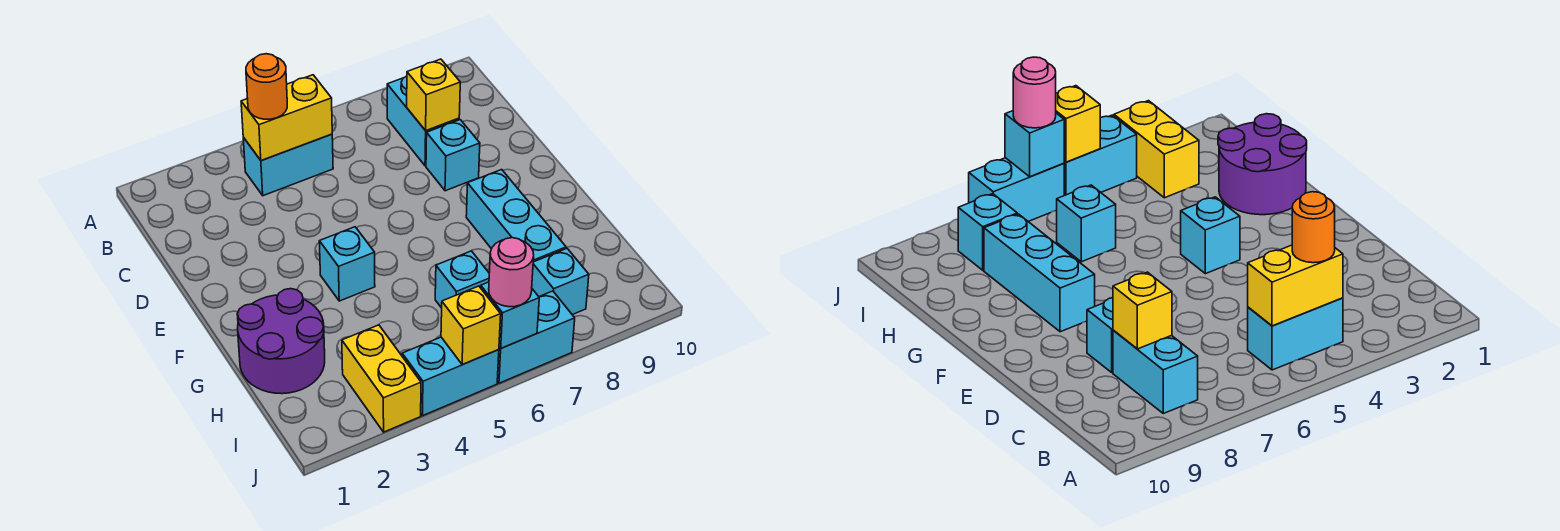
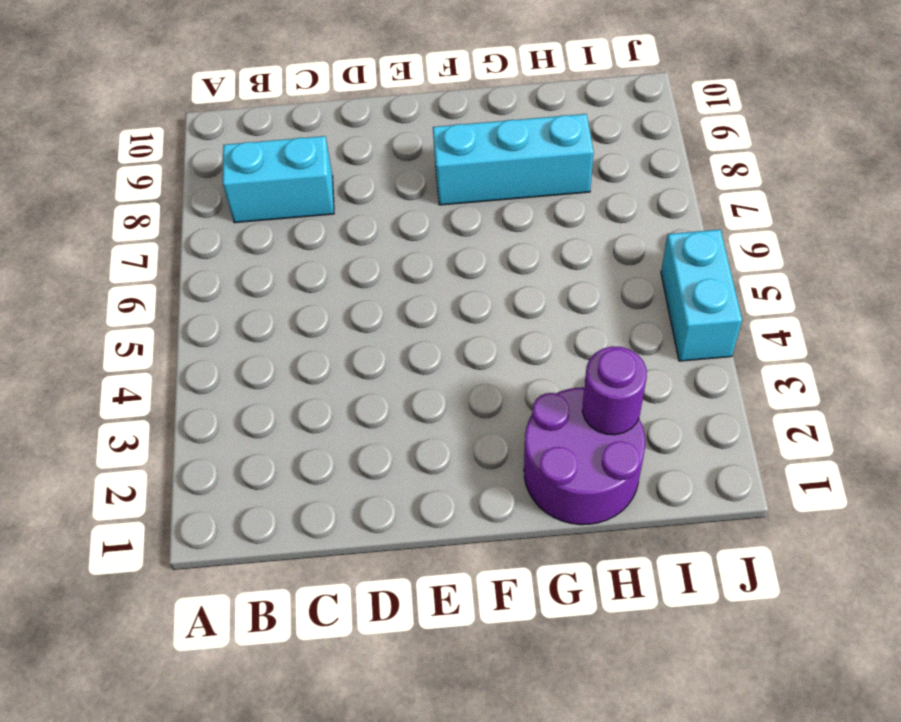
purple round brick H2 level 2 -> none
none -> cyan brick B4:B5 level 1
none -> cyan brick D8 level 1
none -> cyan brick F4 level 1

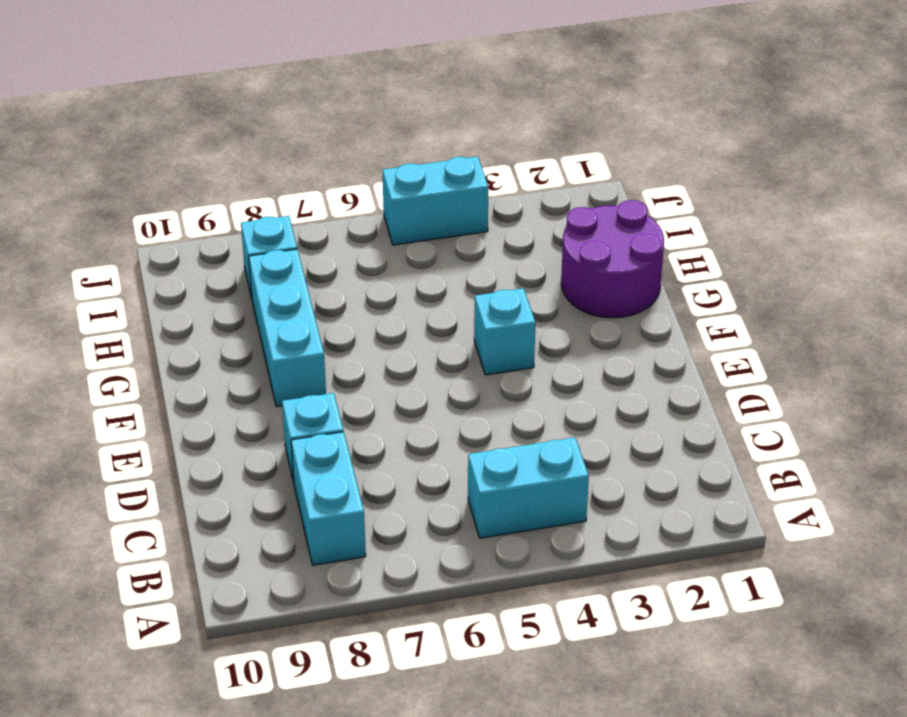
none -> cyan brick H6 level 1
none -> yellow brick I3:J3 level 1
none -> cyan brick J6:J7 level 1

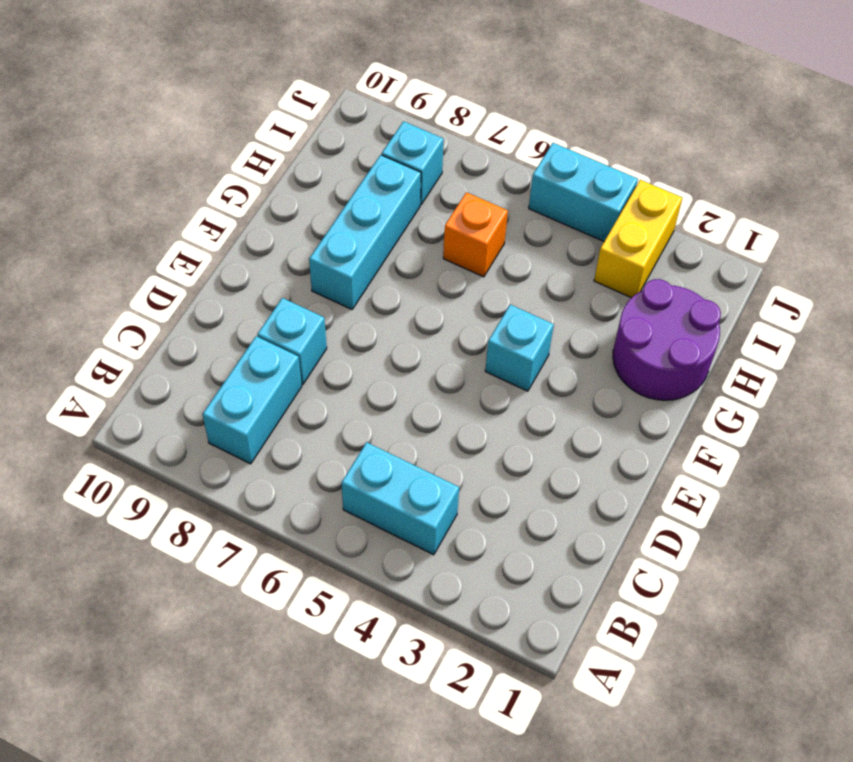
orange brick H6 level 1 -> cyan brick H6 level 1
none -> cyan brick J6:J7 level 1
none -> yellow brick B4:B5 level 2
none -> yellow brick C8 level 2

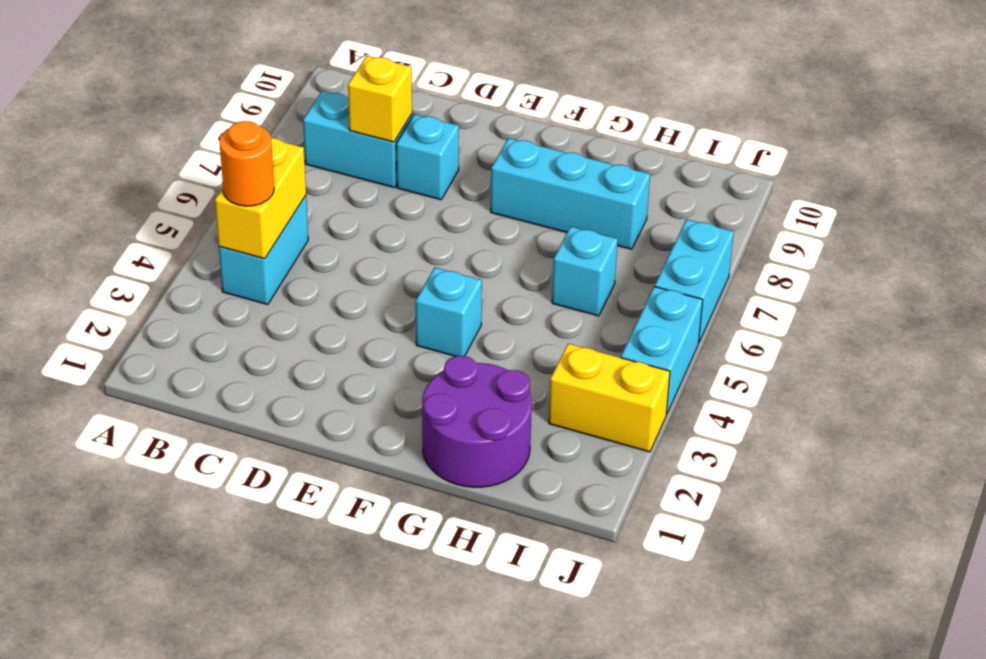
none -> cyan brick I8 level 1
none -> yellow brick J5 level 2
none -> cyan brick J6 level 2

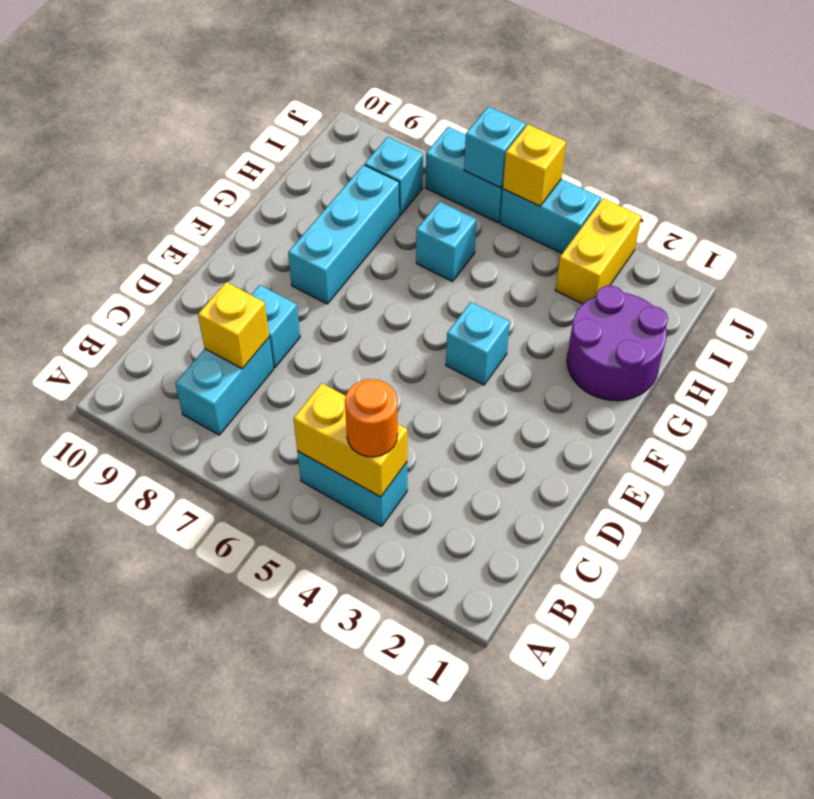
none -> pink round brick J6 level 3

